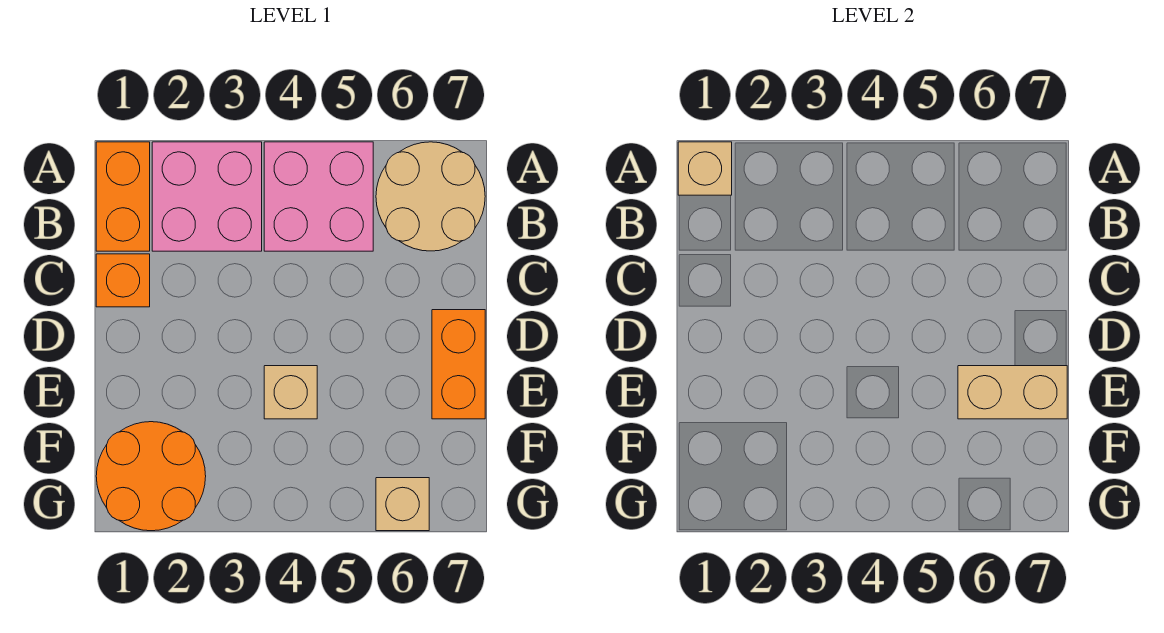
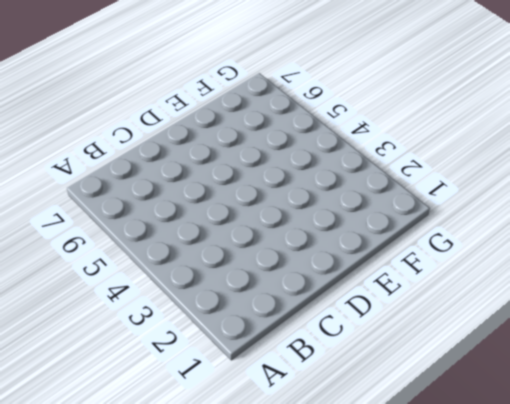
none -> orange brick A1:B1 level 1
none -> pink brick A2:B3 level 1

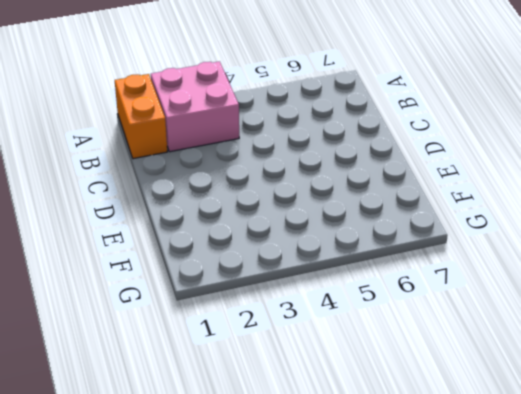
none -> pink brick A4:B5 level 1
none -> tan round brick A6:B7 level 1

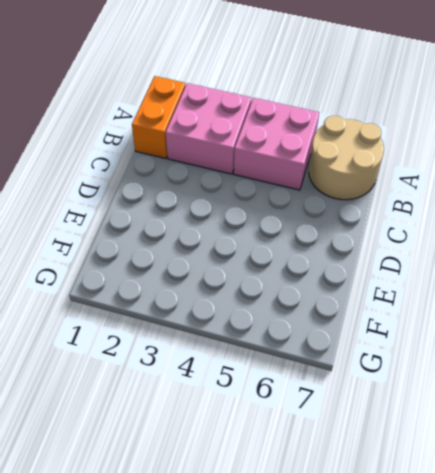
none -> orange brick C1 level 1
none -> orange brick D7:E7 level 1

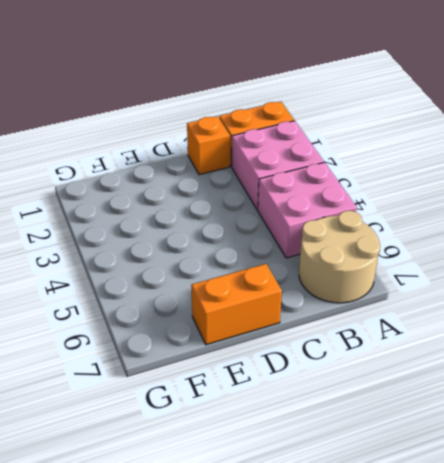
none -> tan brick E4 level 1
none -> orange round brick F1:G2 level 1

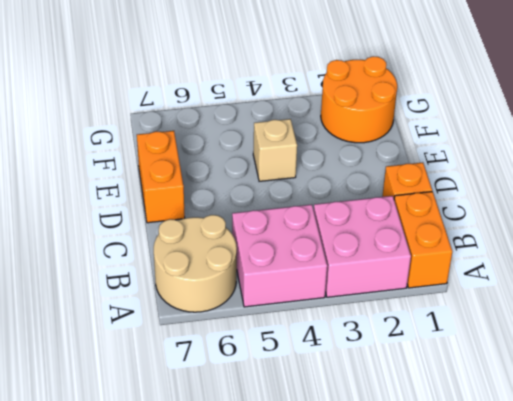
none -> tan brick G6 level 1
none -> tan brick A1 level 2

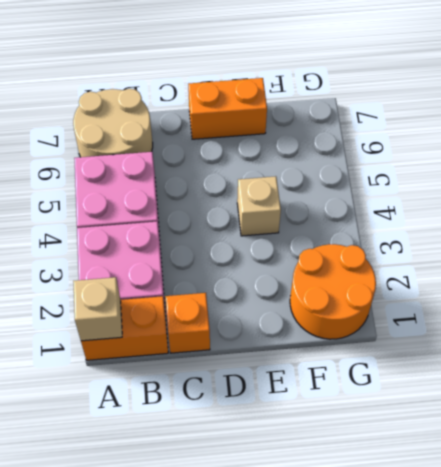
none -> tan brick G6 level 1
none -> tan brick E6:E7 level 2

